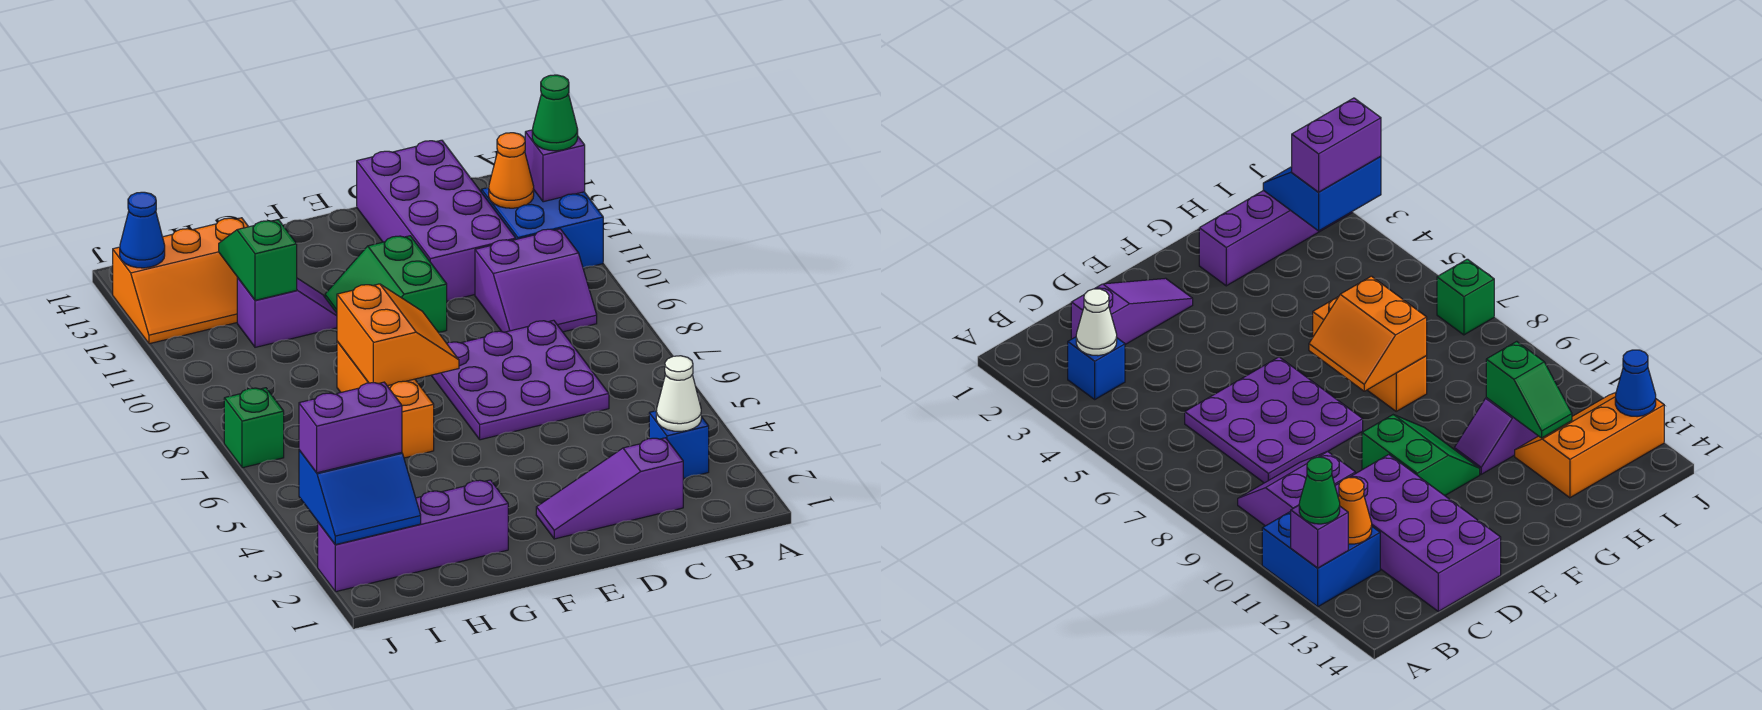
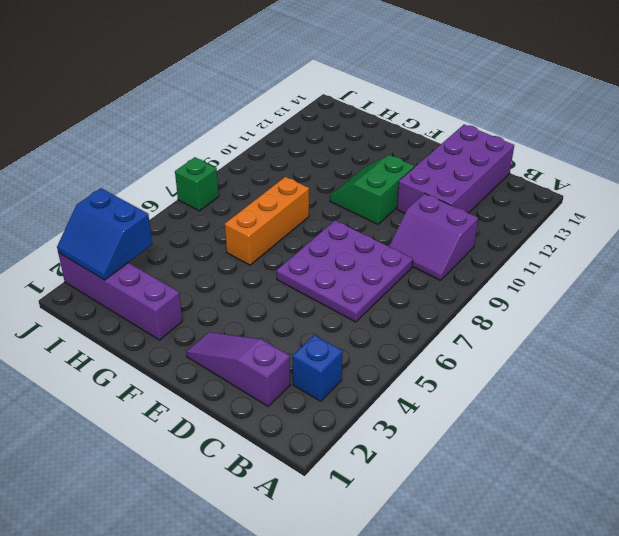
none -> blue brick A11:B12 level 1
none -> purple slope G11:H11 level 1 top H
none -> orange slope H12:J13 level 1 top 13

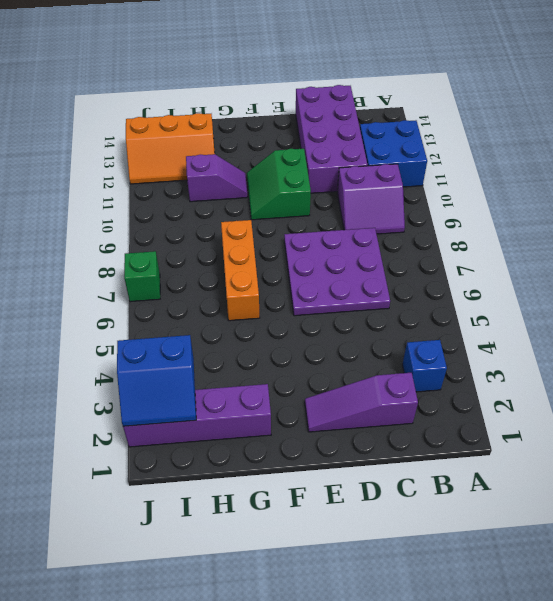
none -> purple brick A12 level 2
none -> white cone B3 level 2
none -> orange cone B12 level 2

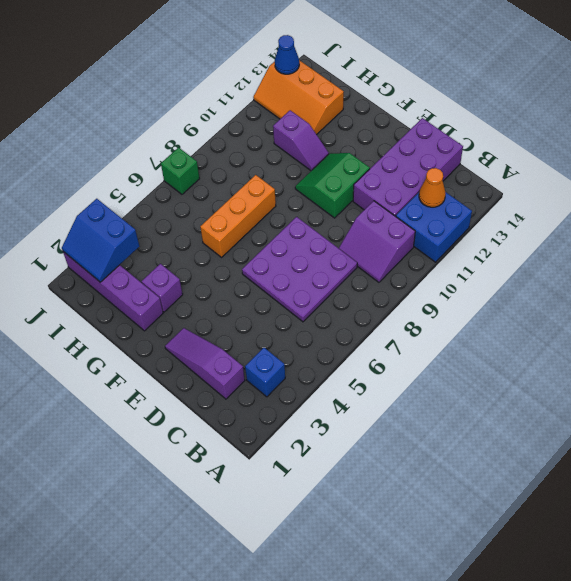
purple brick G3 level 1 -> purple brick A12 level 2
none -> white cone B3 level 2
none -> orange slope F7:G8 level 2 top G
none -> green slope H11:H12 level 2 top 11

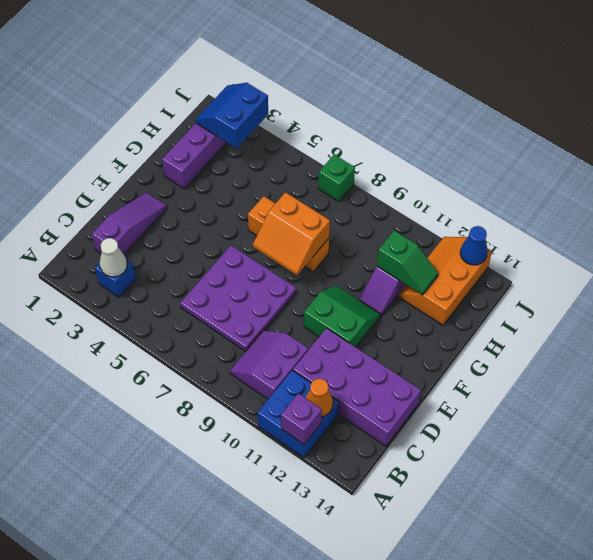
none -> green cone A12 level 3
none -> purple brick I3:J3 level 3

